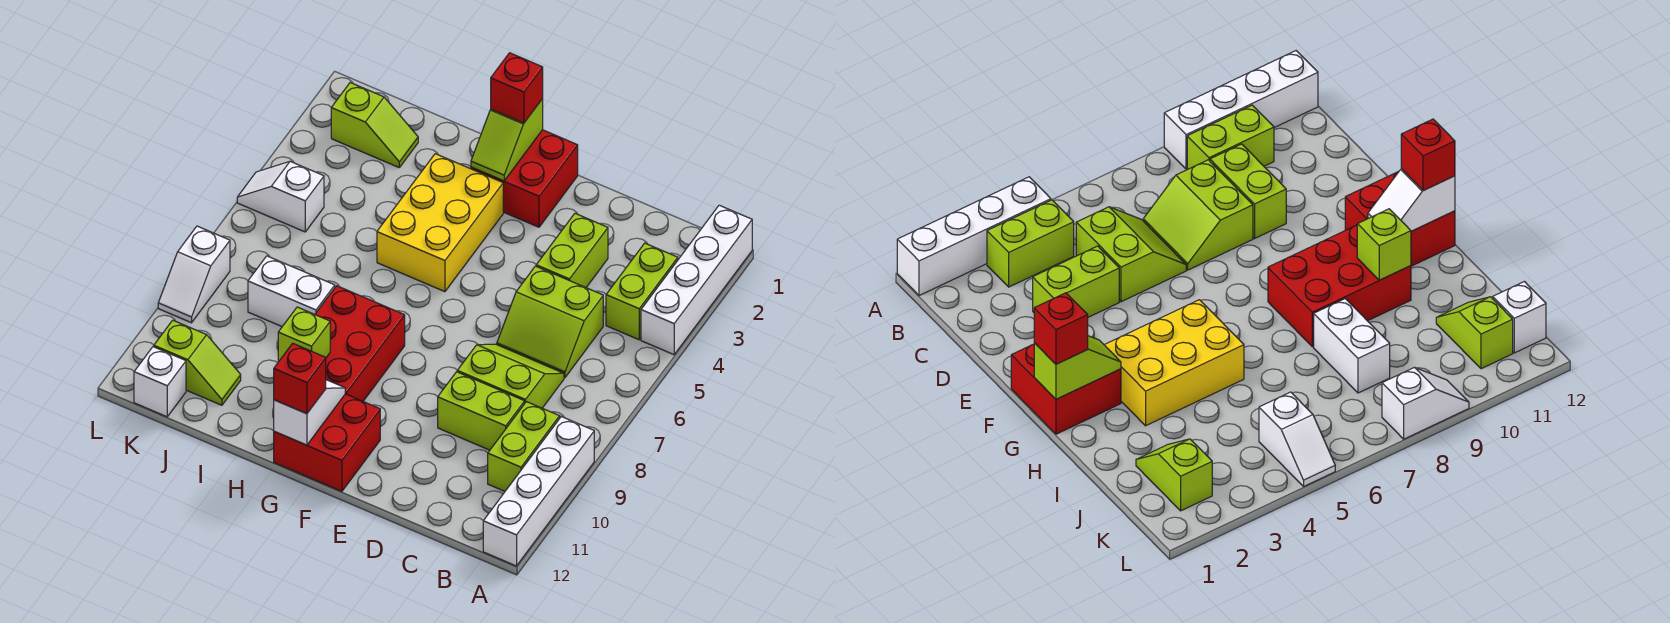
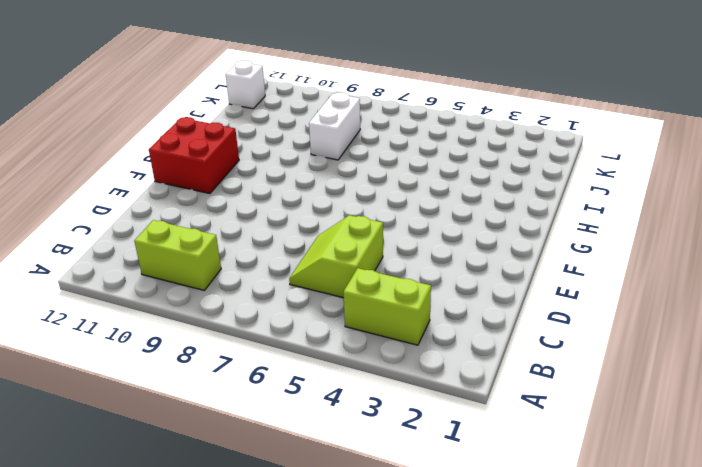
none -> white brick A1:A4 level 1
none -> white brick A9:A12 level 1
none -> lime slope C7:D8 level 1 top 8

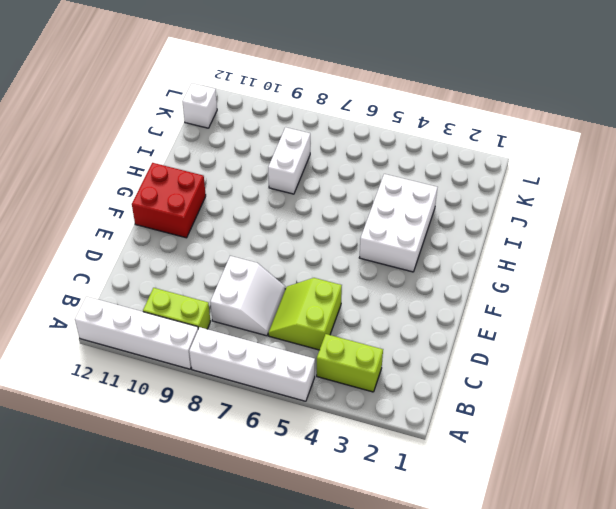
white brick A5:A8 level 1 -> white brick A1:A4 level 1
white slope C7:D8 level 1 top 8 -> lime slope C7:D8 level 1 top 8
white brick G3:I4 level 1 -> yellow brick G3:H5 level 1
none -> lime brick C9:D9 level 1
none -> lime brick D3:D4 level 1
none -> red brick F1:G2 level 1

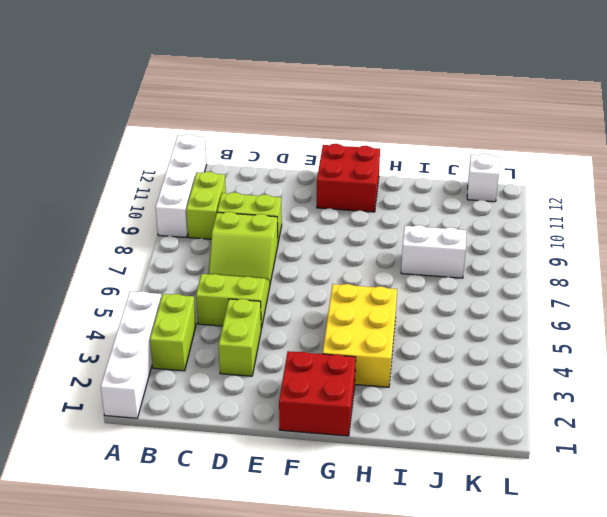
none -> red brick G8:H10 level 1
none -> lime slope J2:K2 level 1 top K
none -> lime slope J11:K11 level 1 top K

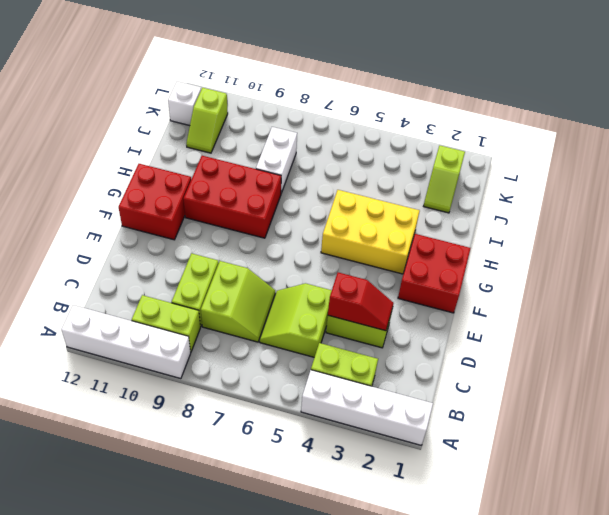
red slope D3:D4 level 2 top 4 -> none
none -> white slope K5:L5 level 1 top K
none -> white slope L8:L9 level 1 top 8
none -> lime slope G1:G2 level 2 top 1

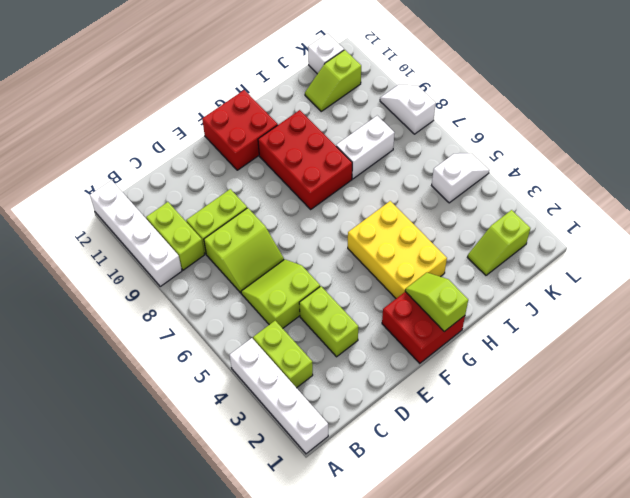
none -> white slope G11:G12 level 2 top 12
none -> lime brick H10 level 2
none -> red brick G1 level 3

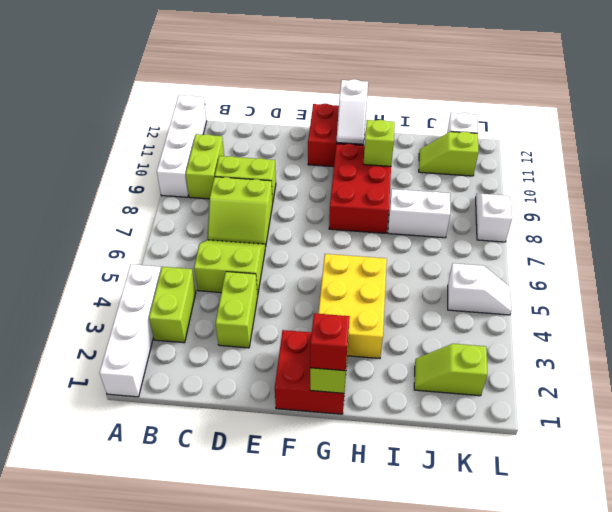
none -> red brick G12 level 3

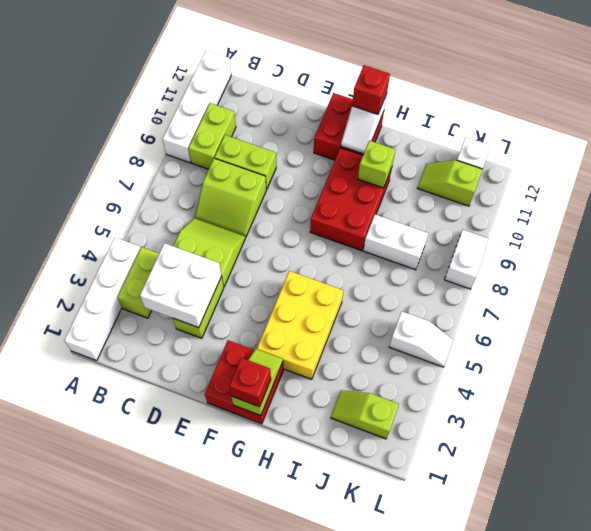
white brick C3:D4 level 2 -> none

